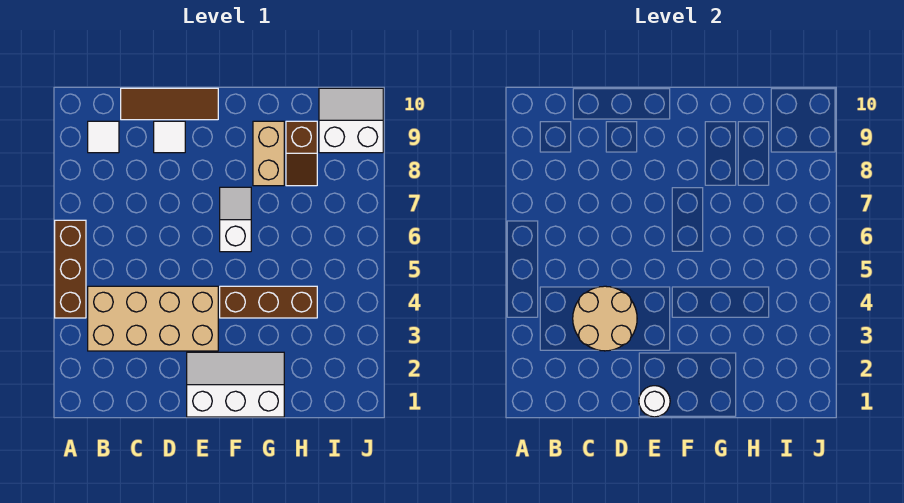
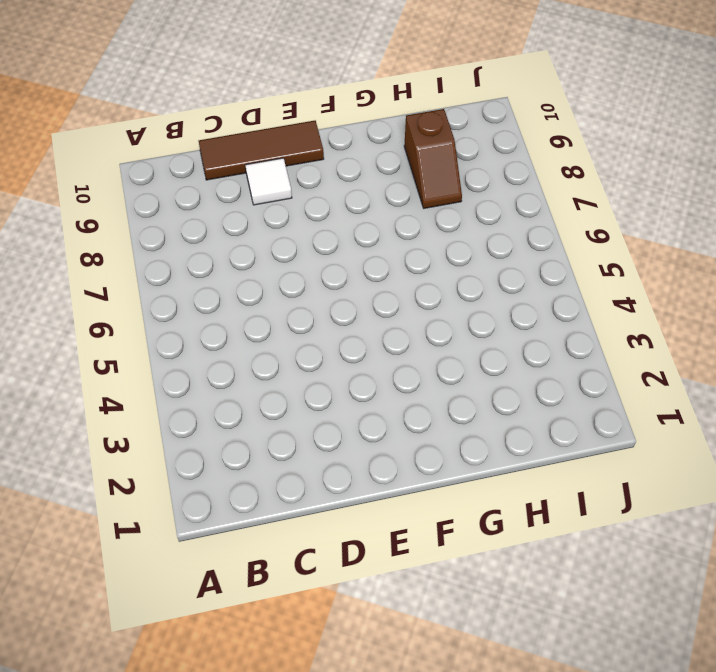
none -> brown brick A4:A6 level 1
none -> tan brick B3:E4 level 1
none -> white tile B9 level 1

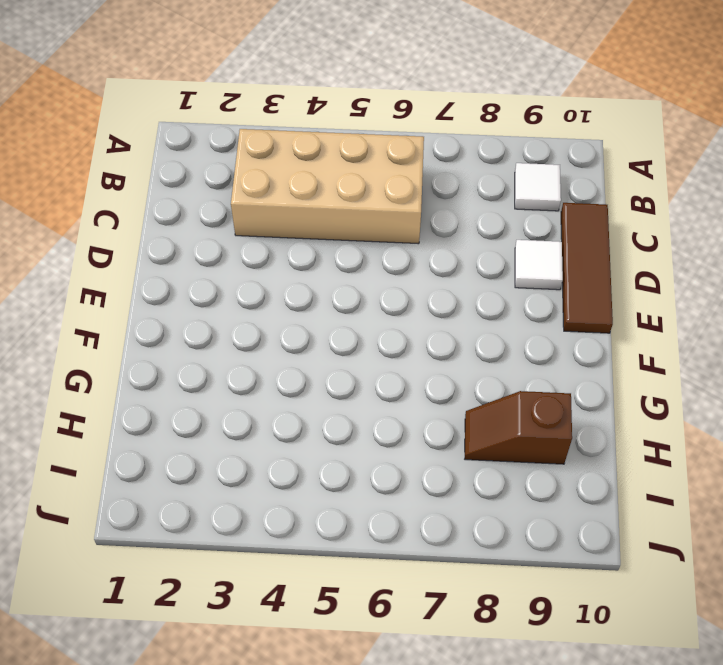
tan brick B3:C6 level 1 -> tan brick B3:E4 level 1
none -> brown brick A4:A6 level 1
none -> white slope E1:G2 level 1 top 1
none -> brown brick F4:H4 level 1

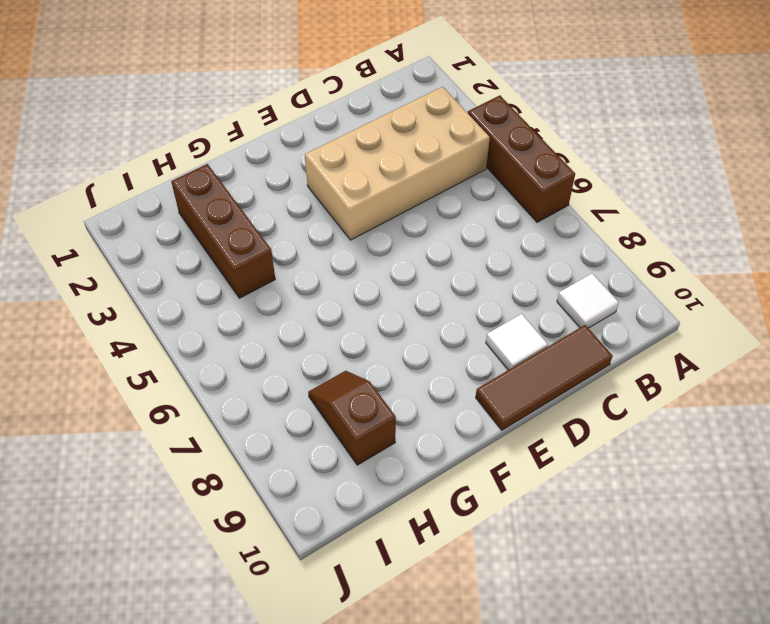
brown brick H2:H4 level 1 -> brown brick F4:H4 level 1
none -> white slope E1:G2 level 1 top 1
none -> white slope F6:F7 level 1 top 6
none -> tan brick G8:G9 level 1

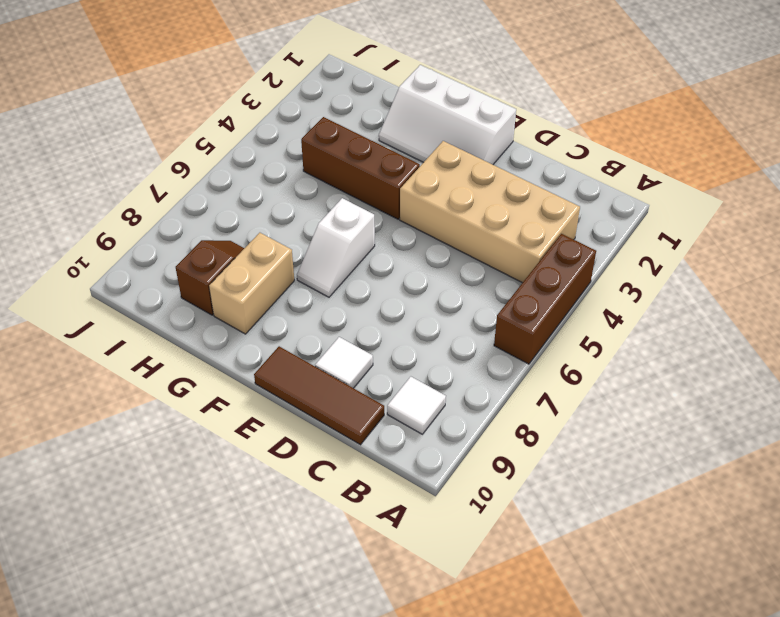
none -> white slope I9:J10 level 1 top 9
none -> tan round brick C3:D4 level 2
none -> white round brick E1 level 2

